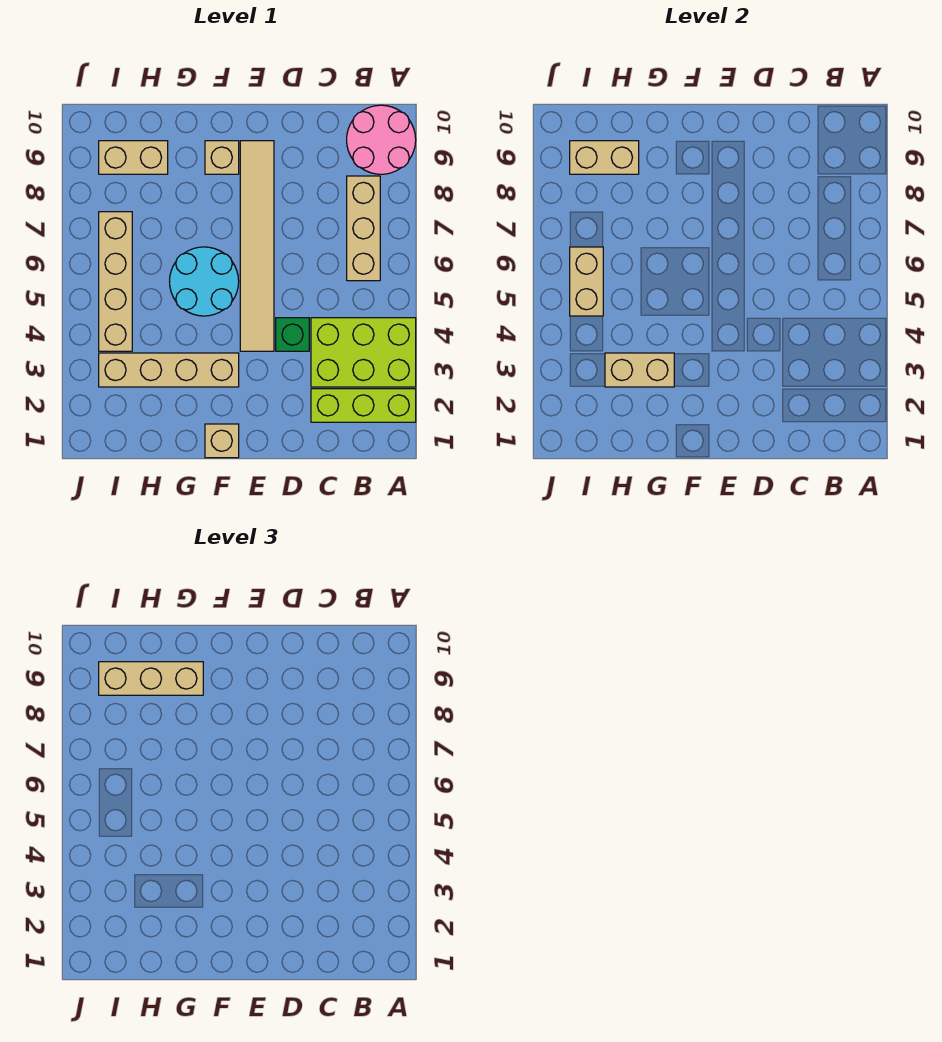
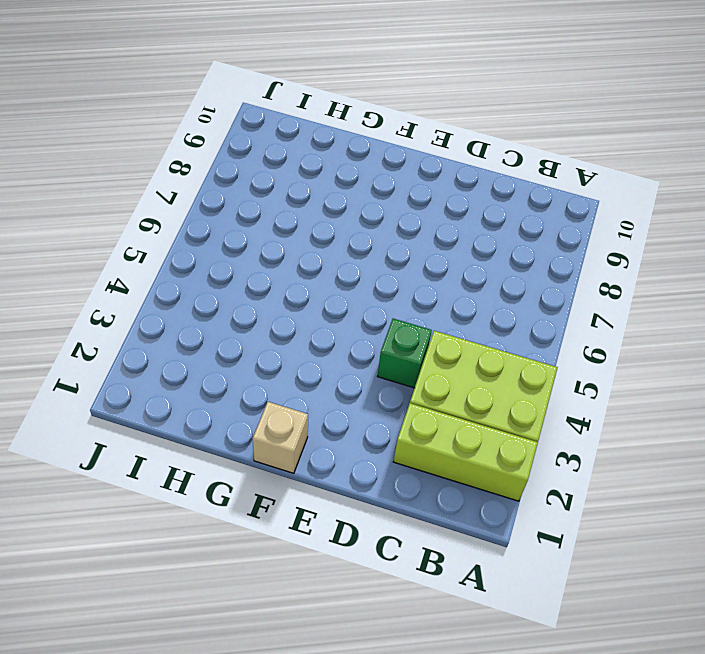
none -> pink round brick A9:B10 level 1
none -> tan brick B6:B8 level 1
none -> tan tile E4:E9 level 1

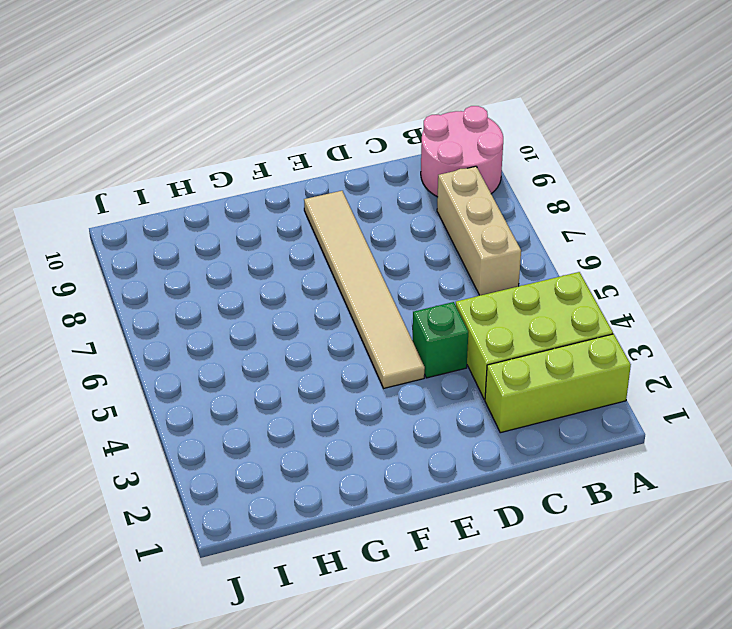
none -> tan brick F1 level 1
none -> tan brick F3:I3 level 1
none -> cyan round brick F5:G6 level 1

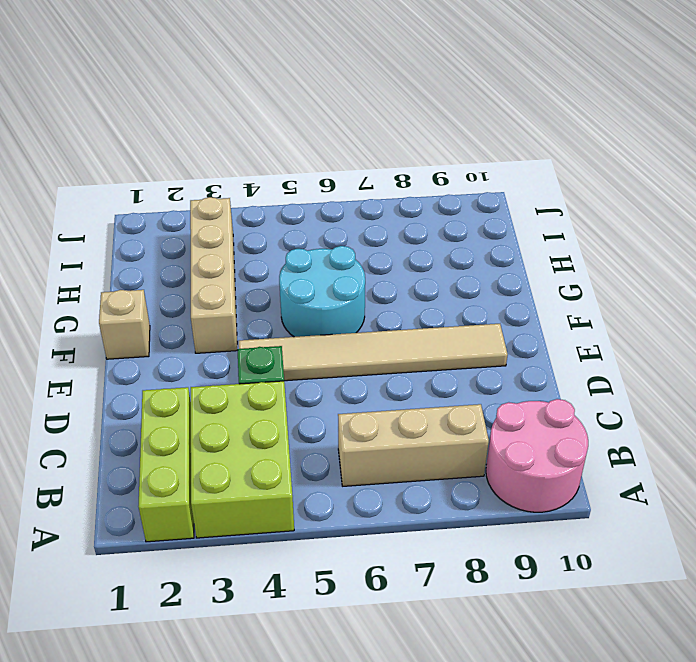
none -> tan brick F9 level 1
none -> tan brick H9:I9 level 1
none -> tan brick I4:I7 level 1

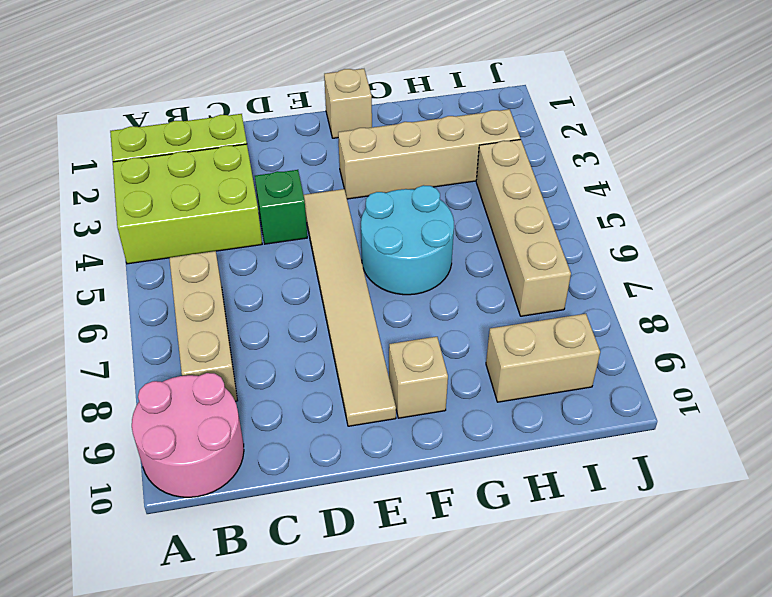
none -> tan brick G3:H3 level 2
none -> tan brick H9:I9 level 2
none -> tan brick I5:I6 level 2

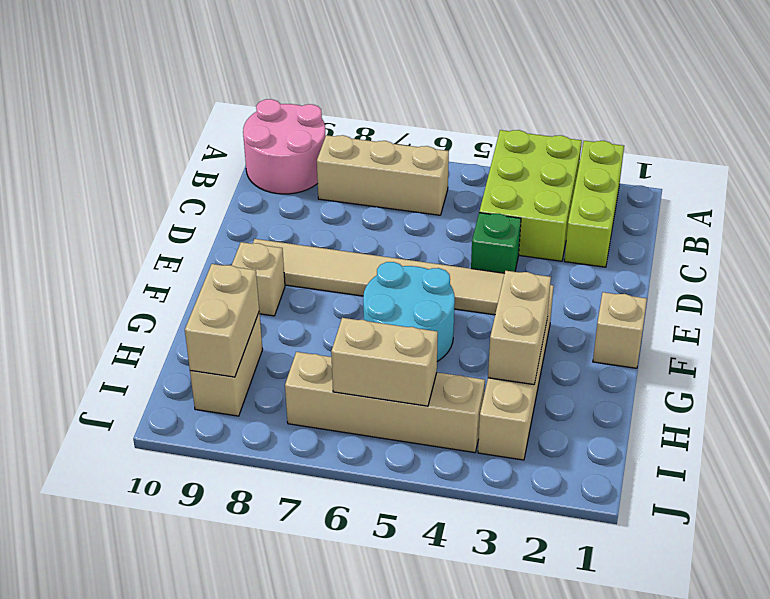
none -> tan brick G9:I9 level 3

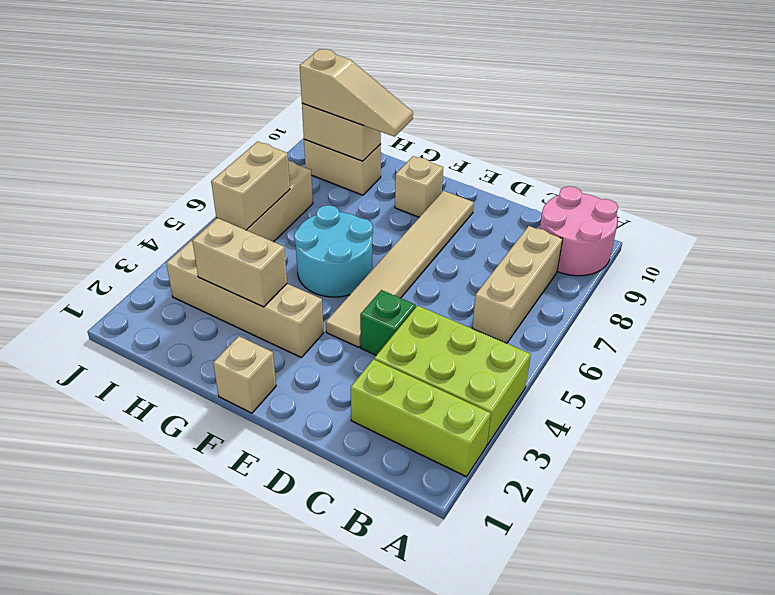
tan slope G9:I9 level 3 top I -> tan brick G9:I9 level 3

